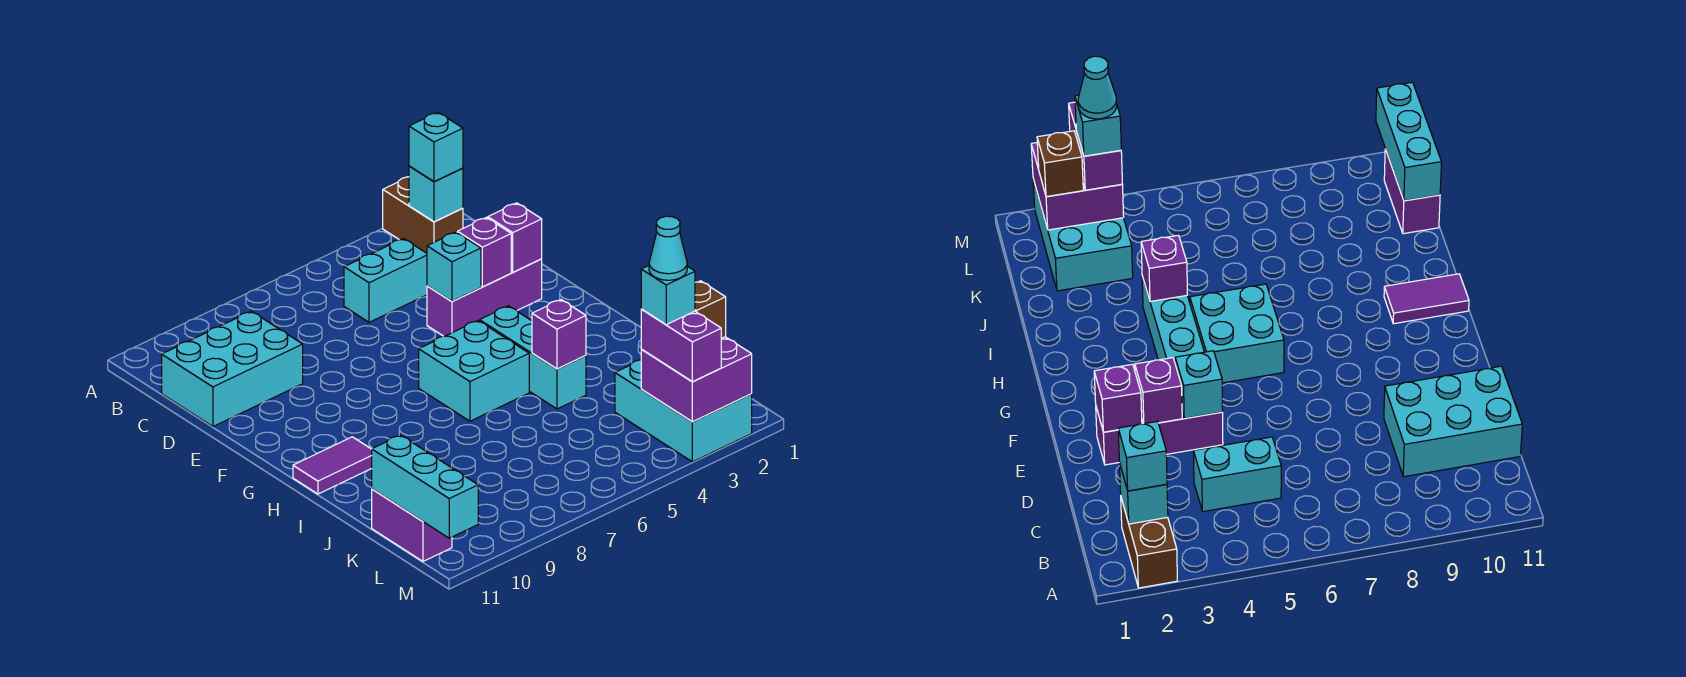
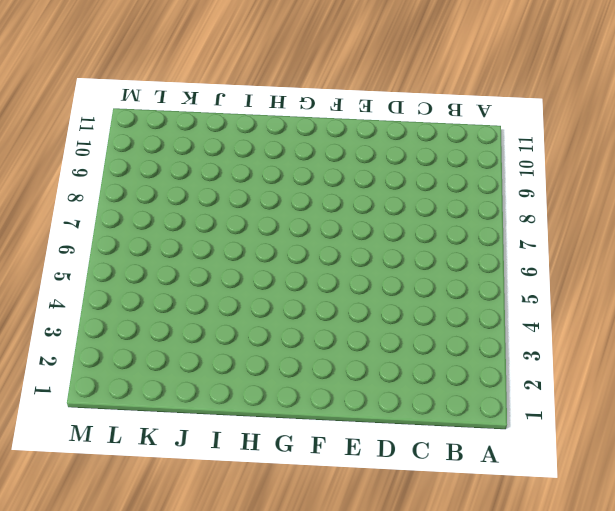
none -> brown brick A2:B2 level 1
none -> cyan brick C4:C5 level 1
none -> cyan brick C9:D11 level 1

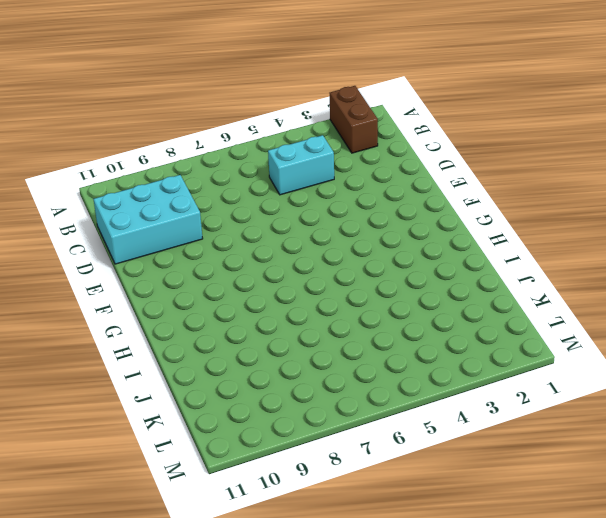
none -> purple brick E2:E4 level 1
none -> cyan brick G4:I4 level 1
none -> cyan brick G5:H6 level 1

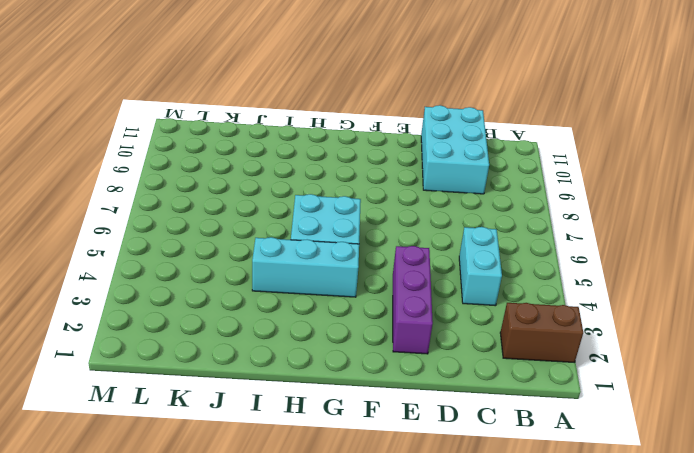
none -> purple tile H10:H11 level 1
none -> cyan brick K2:M3 level 1
none -> purple brick K11:L11 level 1

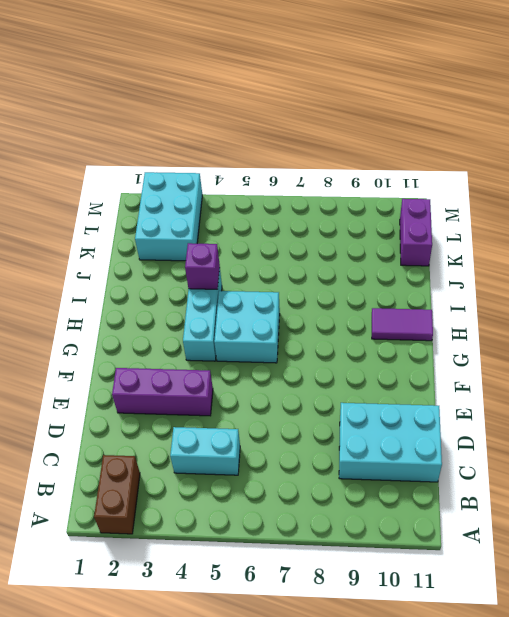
none -> cyan brick B2 level 2
none -> purple brick E2 level 2
none -> purple brick E3 level 2

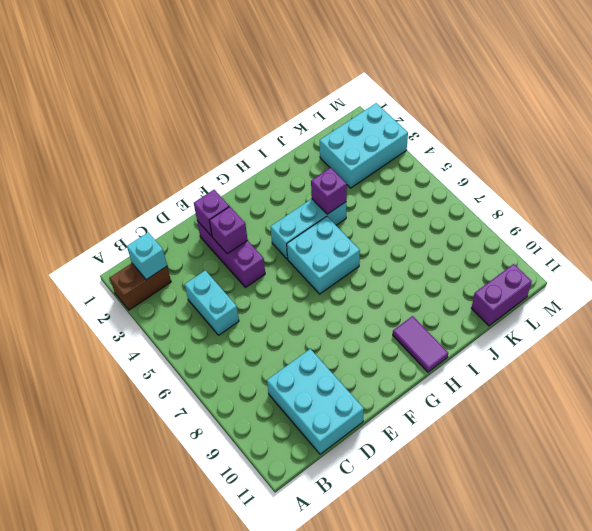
none -> cyan brick E4 level 2
none -> cyan brick K11:M11 level 2
none -> purple brick L2:M3 level 2

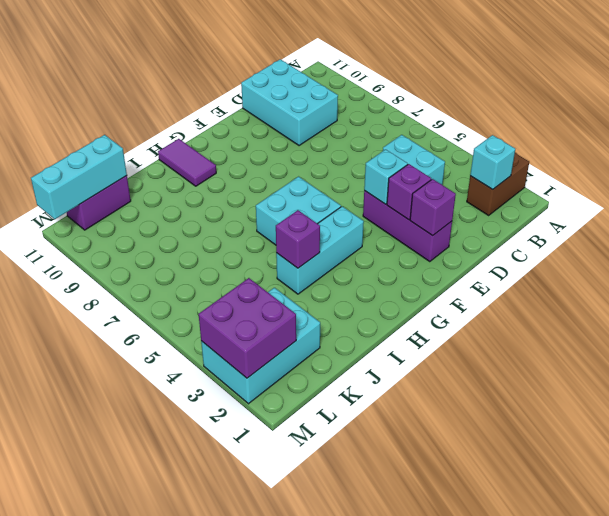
none -> cyan brick B2 level 3
none -> brown brick L2 level 3
none -> purple brick L3:M3 level 3

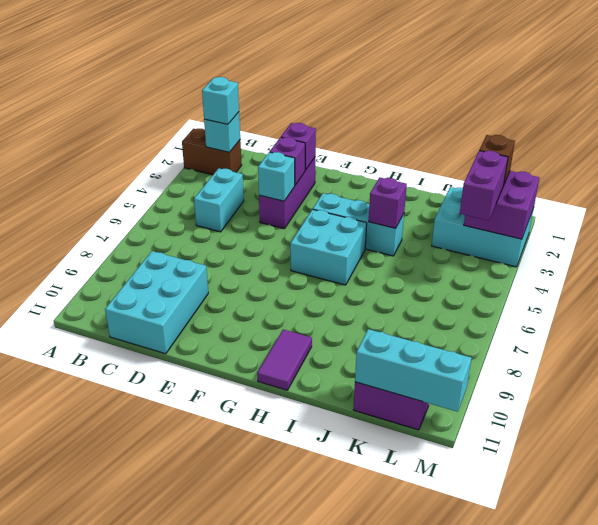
purple brick L3:L4 level 3 -> purple brick L3:M3 level 3
none -> cyan brick L3 level 4
none -> cyan cone L3 level 5

